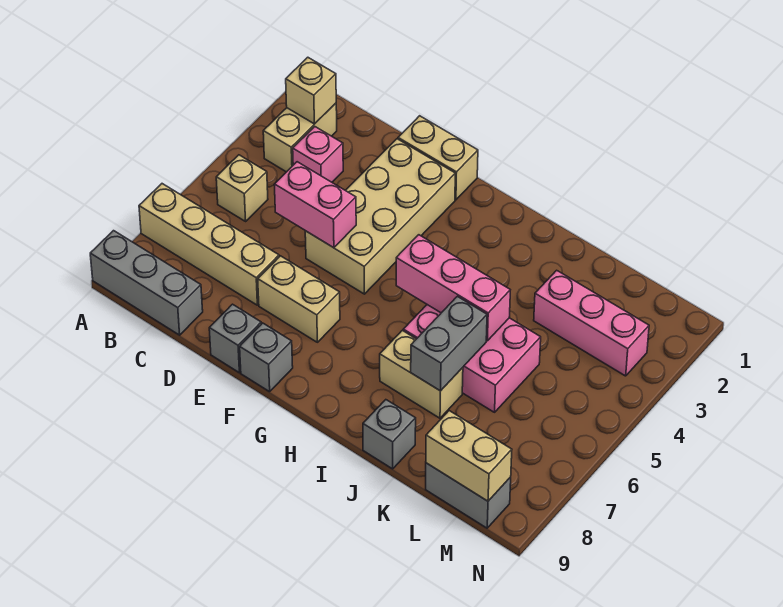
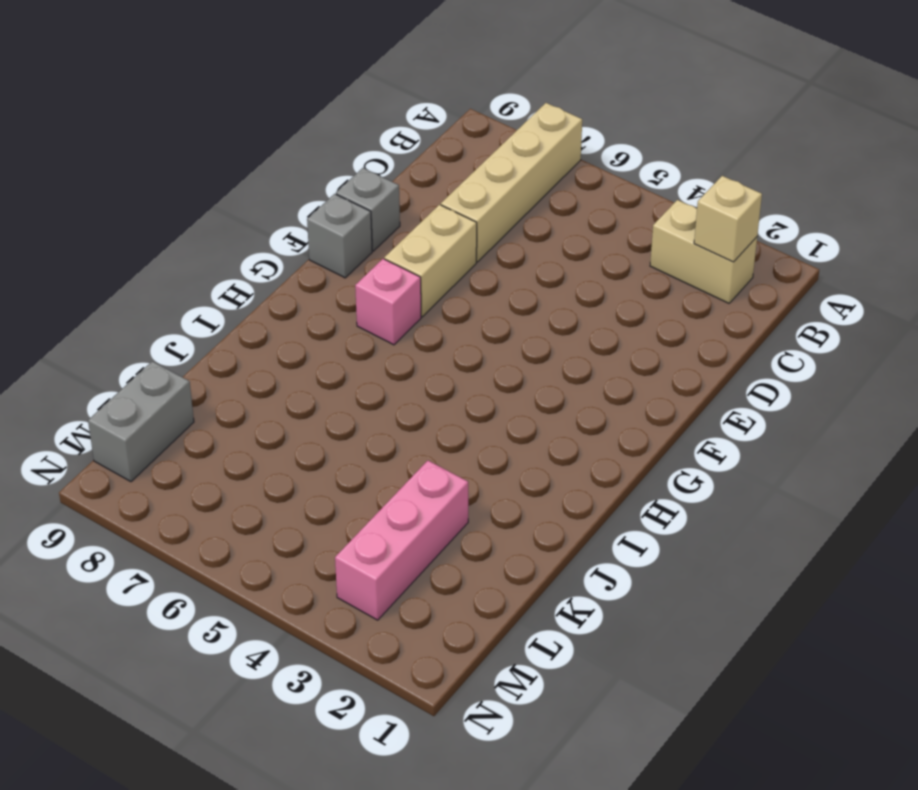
pink brick G7 level 1 -> pink brick C3 level 1
none -> grey brick A9:C9 level 1
none -> tan brick B5 level 1
none -> tan brick E1:F1 level 1

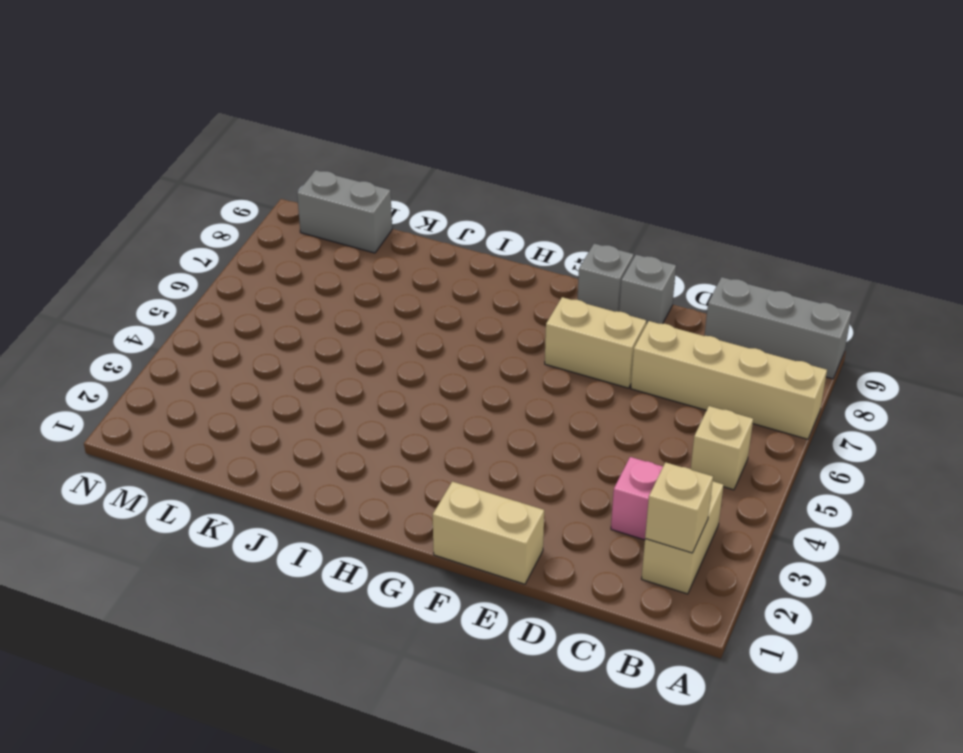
none -> tan brick E2:F5 level 1
none -> pink brick I5:K6 level 1
none -> tan brick I7:J7 level 1

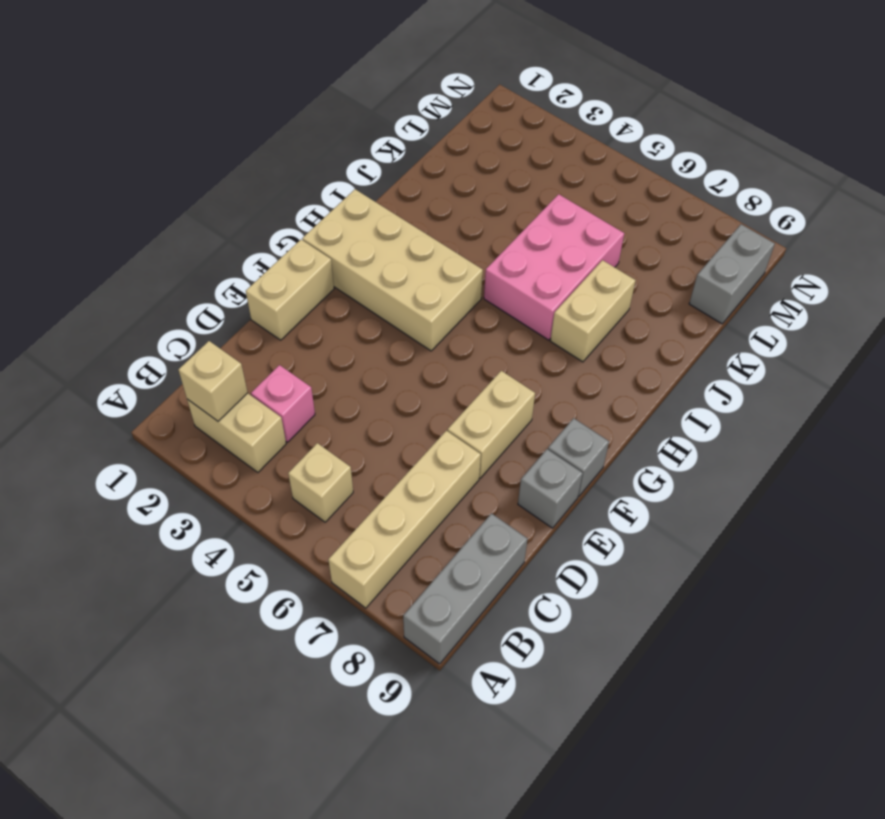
tan brick G1:H4 level 1 -> tan brick E2:F5 level 1
none -> grey brick J9 level 1
none -> pink brick K3:M3 level 1
none -> pink brick D5:E5 level 2

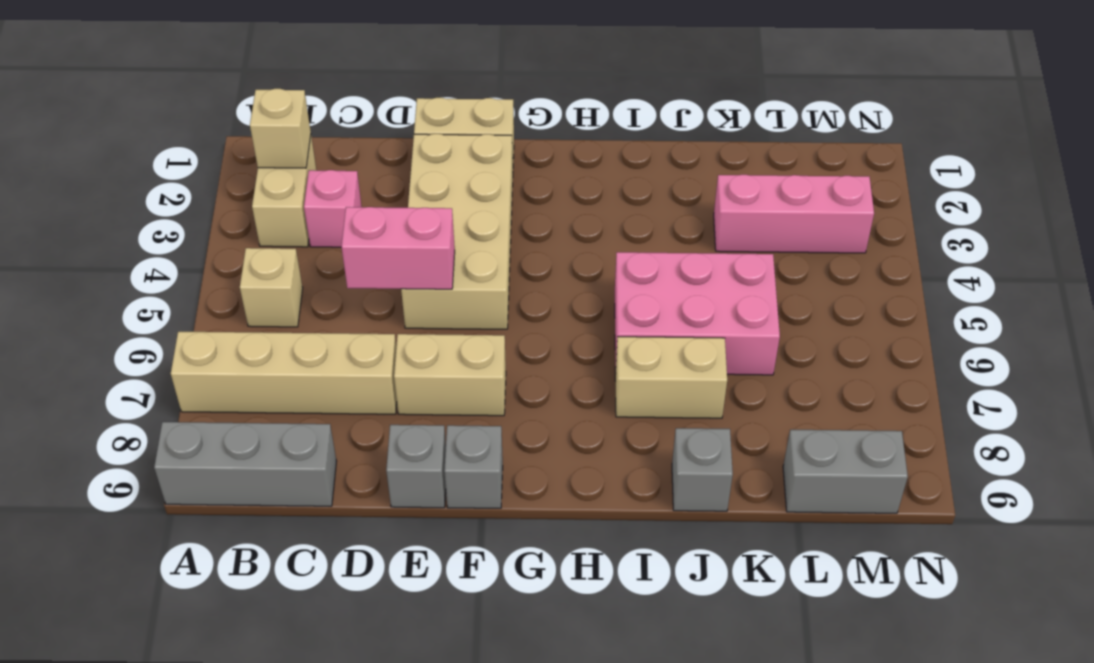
none -> pink brick H5:J5 level 2
none -> grey brick J6:J7 level 2
none -> tan brick L9:M9 level 2

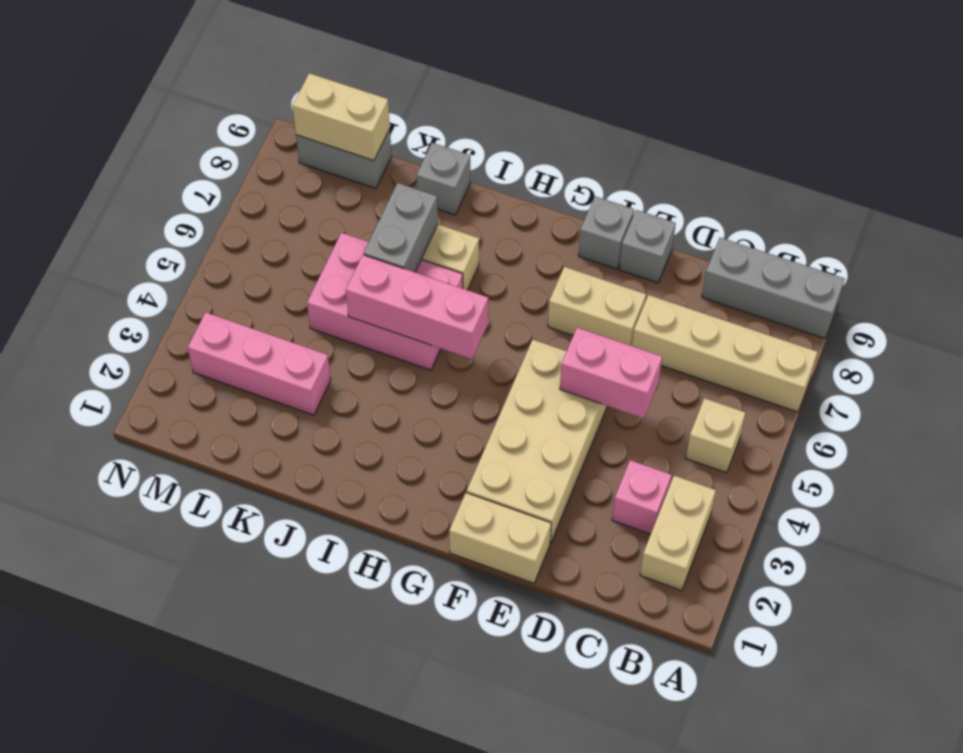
none -> tan brick B2 level 2

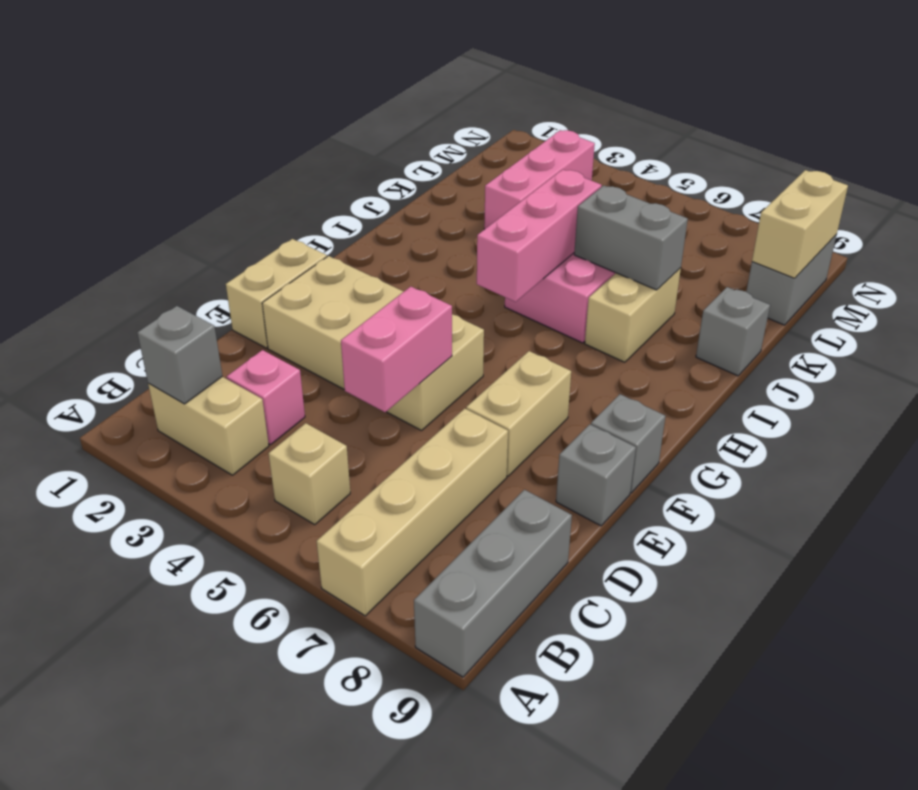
grey brick B2 level 2 -> tan brick B2 level 2

